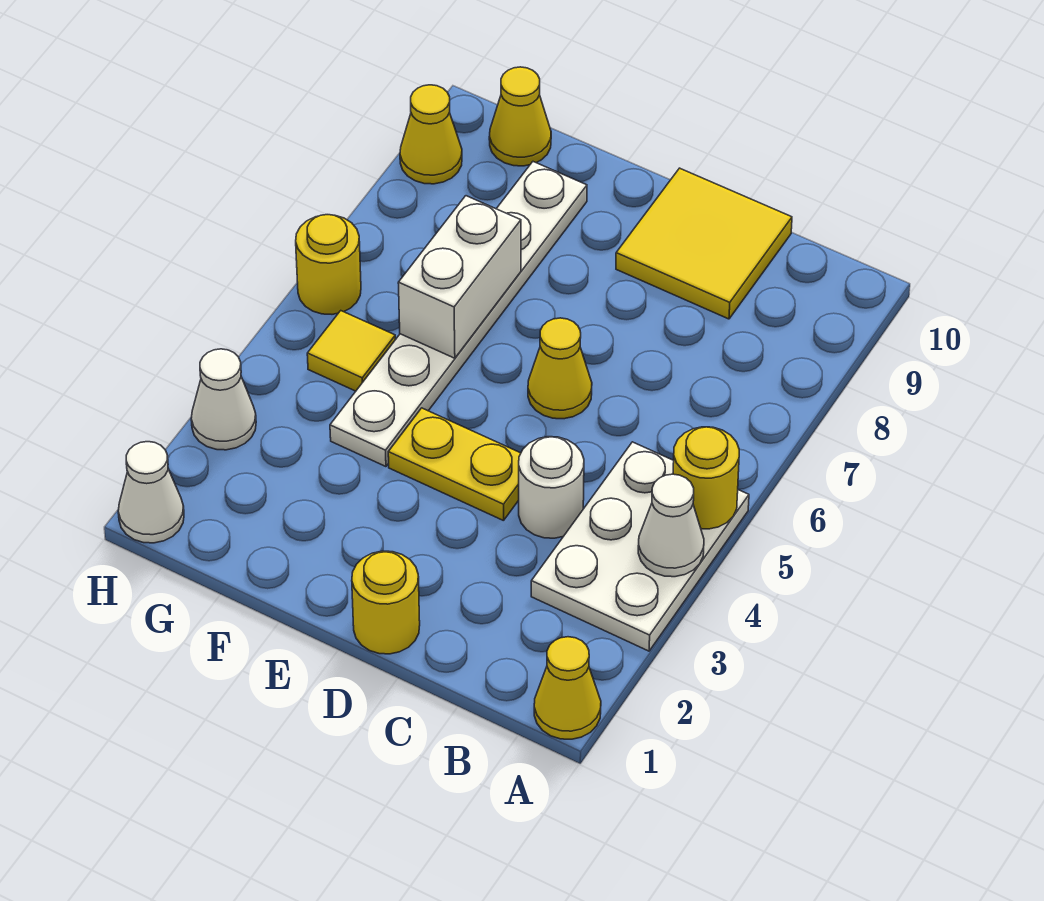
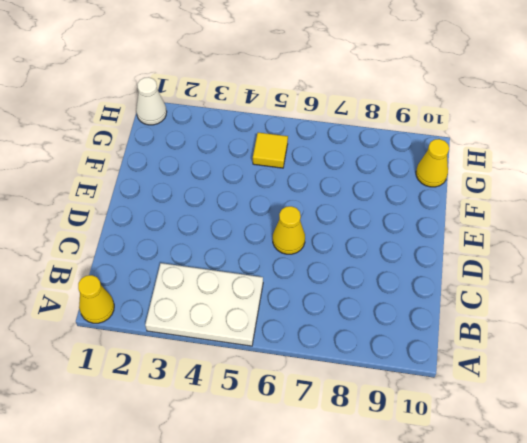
none -> white round brick C4 level 1
none -> yellow tile C9:D10 level 1
none -> yellow round brick D1 level 1

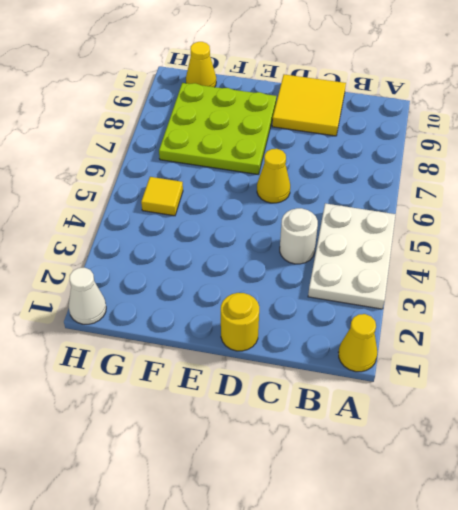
lime plate E7:G9 level 1 -> white plate F4:F9 level 1
none -> yellow plate D4:E4 level 1
none -> white cone H3 level 1
none -> yellow round brick H6 level 1

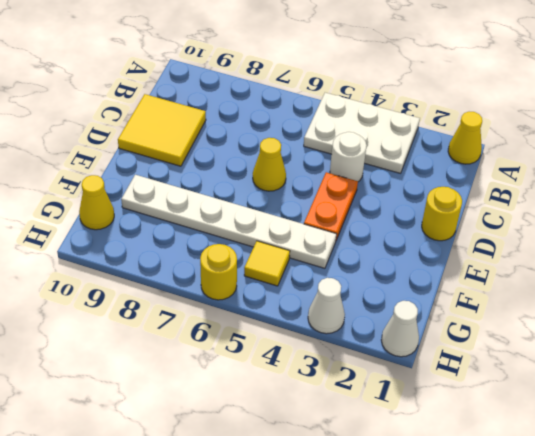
orange plate D4:E4 level 1 -> yellow plate D4:E4 level 1
none -> yellow cone H9 level 1
none -> white cone A4 level 2
none -> yellow round brick A5 level 2

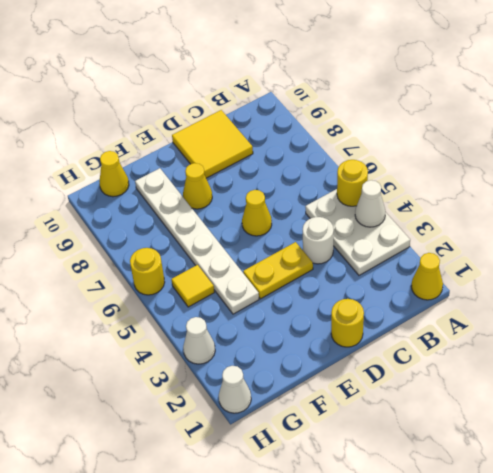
yellow cone E8 level 1 -> yellow cone H9 level 1
none -> white brick F6:F7 level 2

